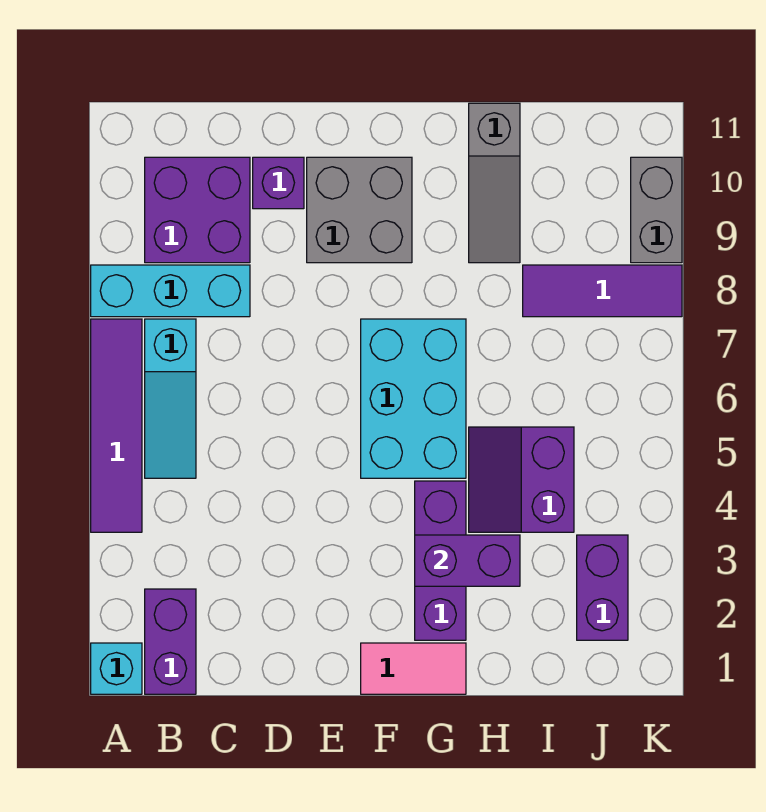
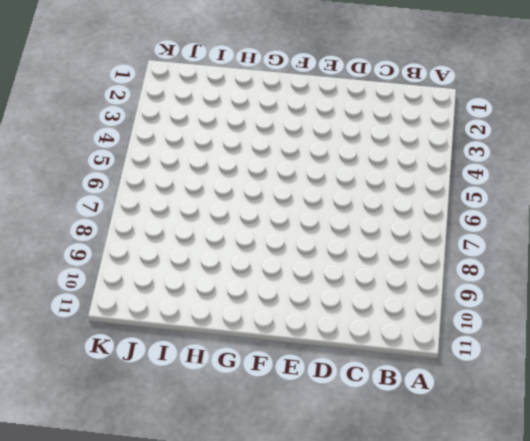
none -> cyan brick A1 level 1
none -> purple tile A4:A7 level 1
none -> cyan brick A8:C8 level 1

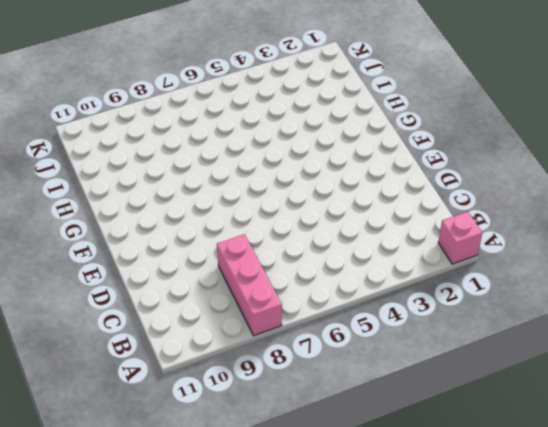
pink brick A1 level 1 -> cyan brick A1 level 1
pink brick A8:C8 level 1 -> cyan brick A8:C8 level 1
none -> purple tile A4:A7 level 1
none -> purple brick B1:B2 level 1
none -> cyan slope B5:B7 level 1 top 7

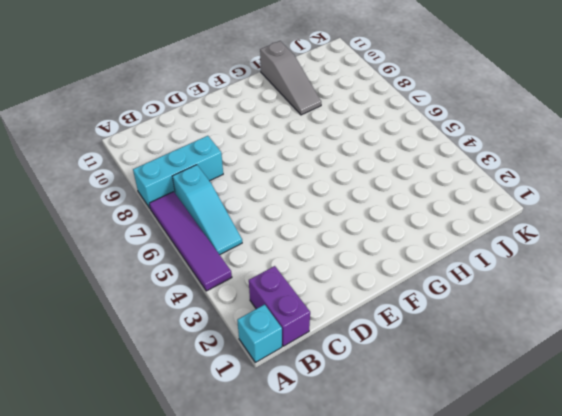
none -> purple brick B9:C10 level 1
none -> purple brick D10 level 1
none -> grey brick E9:F10 level 1

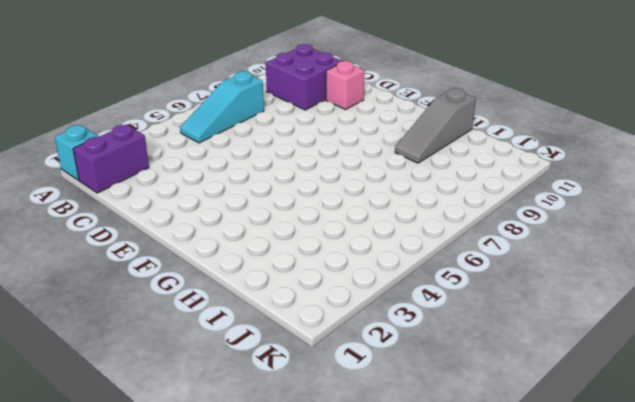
pink brick D10 level 1 -> purple brick D10 level 1
none -> purple tile A4:A7 level 1
none -> cyan brick A8:C8 level 1
none -> grey brick E9:F10 level 1

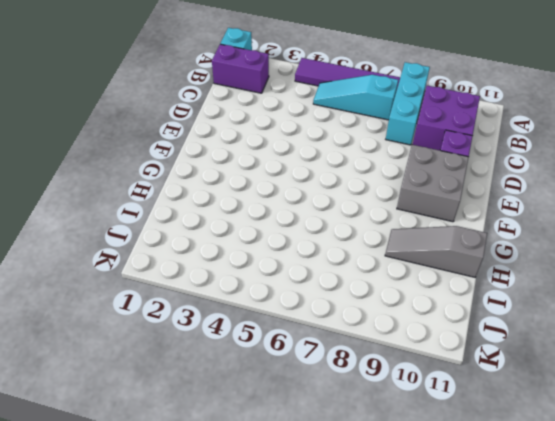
none -> pink tile F1:G1 level 1
none -> cyan brick F5:G7 level 1
none -> purple brick G2:G4 level 1

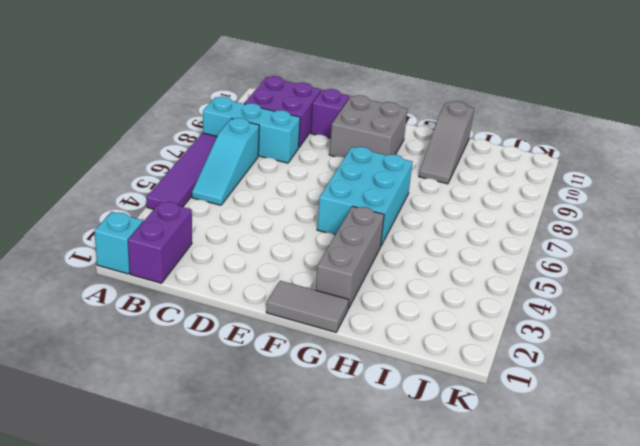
grey tile F1:G1 level 1 -> pink tile F1:G1 level 1
grey brick G2:G4 level 1 -> purple brick G2:G4 level 1
none -> purple slope H4:I5 level 1 top I
none -> purple tile I8:K8 level 1
none -> purple brick J2:J3 level 1

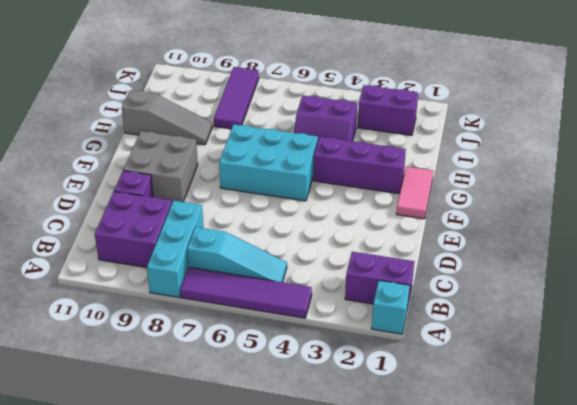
none -> grey brick K9:K10 level 1
none -> purple brick G3:H3 level 2

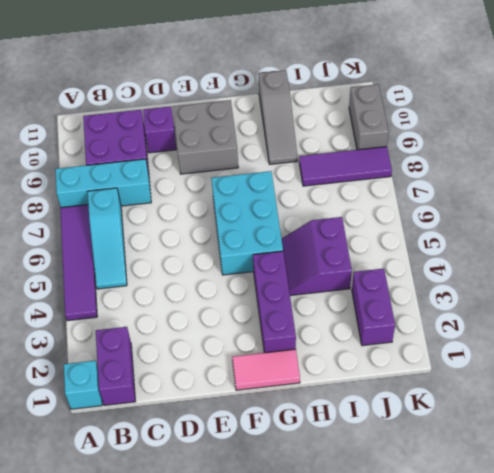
none -> purple brick G3:H3 level 2

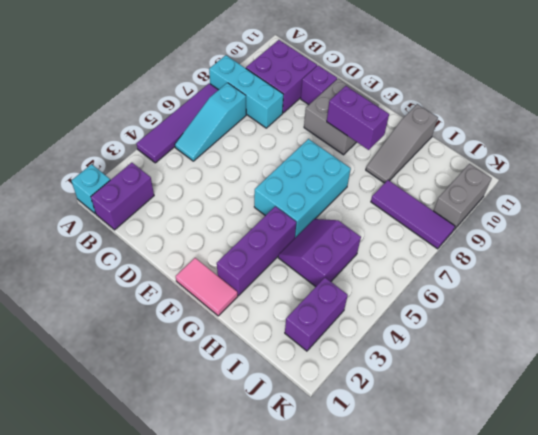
purple brick F9:G9 level 2 -> purple brick G3:H3 level 2

